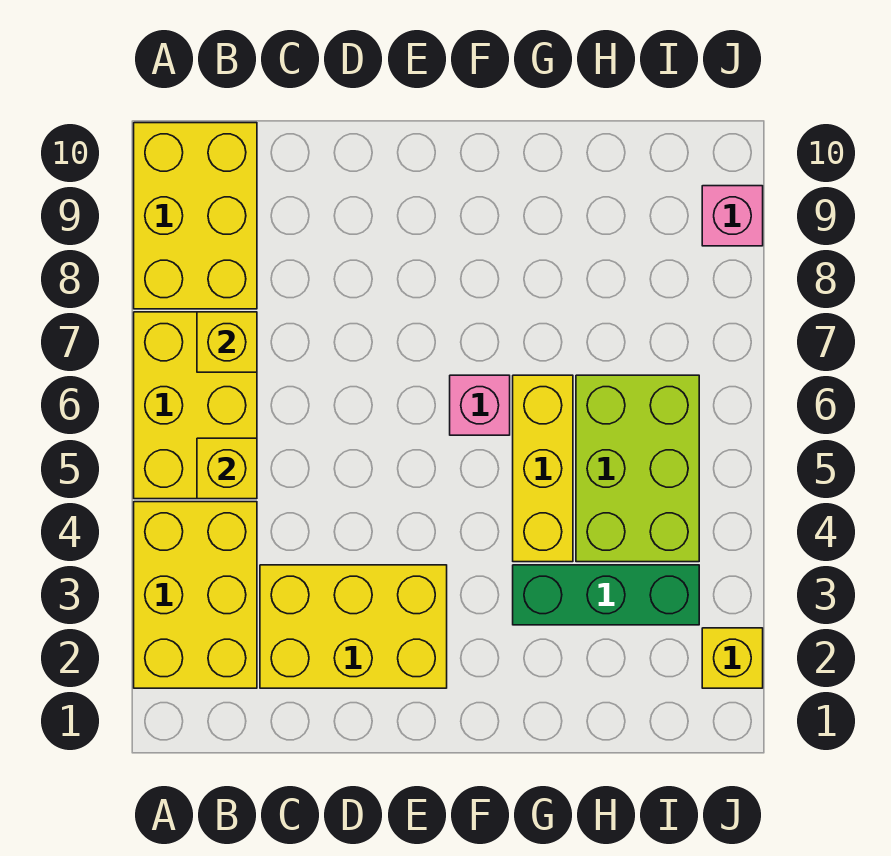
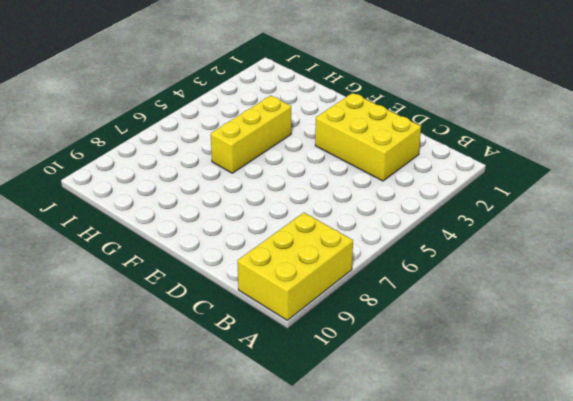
none -> yellow brick A2:B4 level 1
none -> yellow brick A5:B7 level 1
none -> pink brick F6 level 1

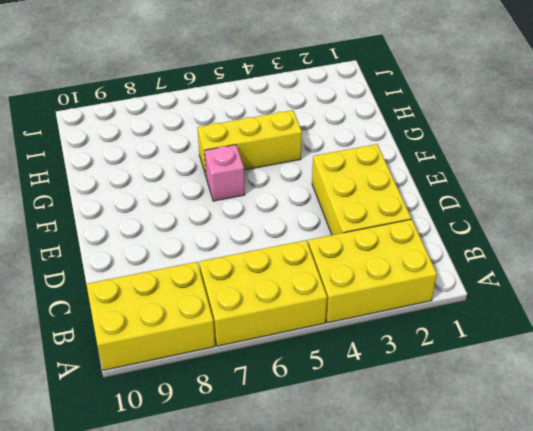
none -> green brick G3:I3 level 1
none -> lime brick H4:I6 level 1
none -> yellow brick J2 level 1

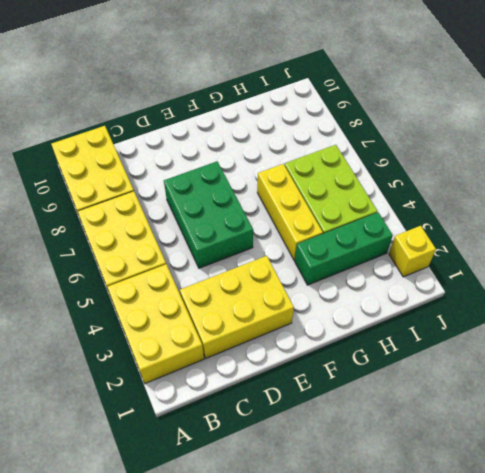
green brick D5:E7 level 1 -> none
none -> pink brick F6 level 1
none -> pink brick J9 level 1
none -> yellow brick B5 level 2

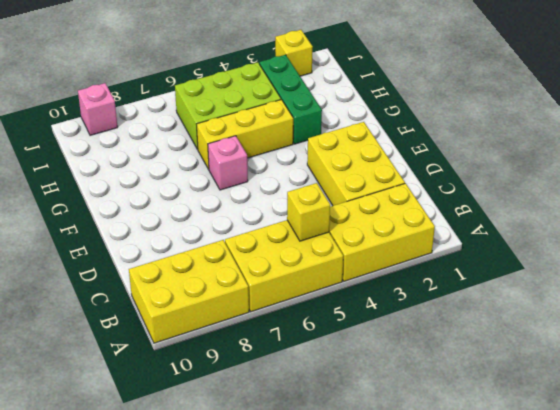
none -> yellow brick B7 level 2

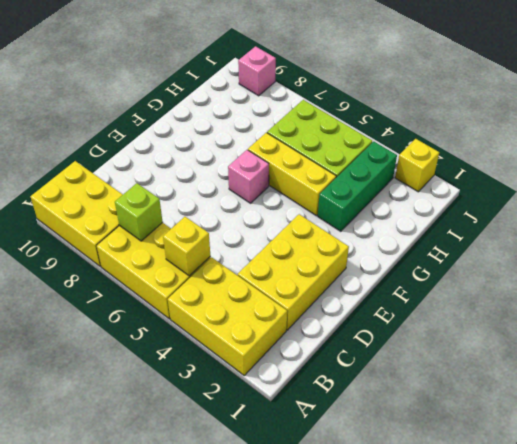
lime brick B7 level 2 -> yellow brick B7 level 2

